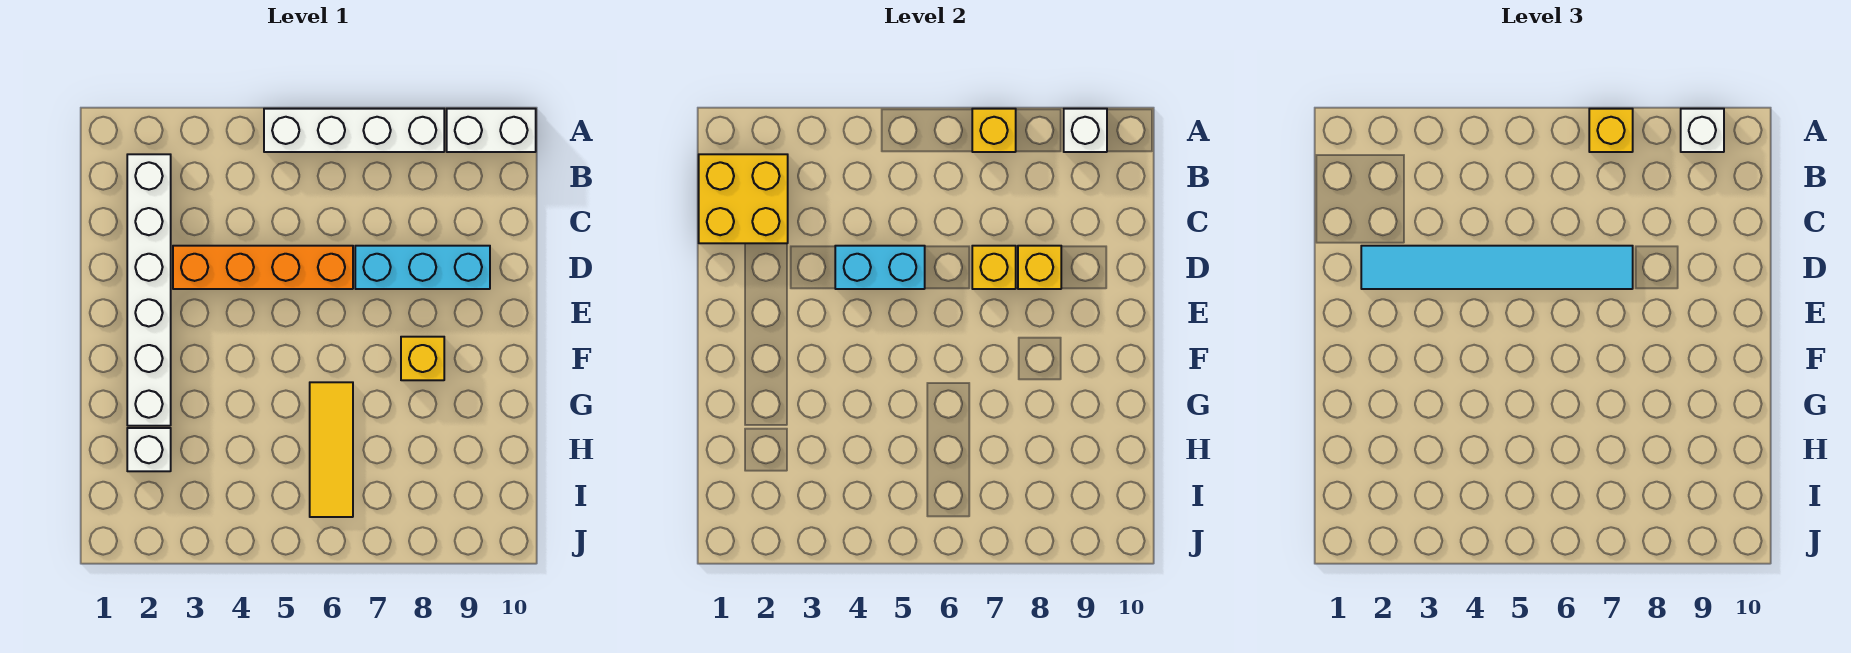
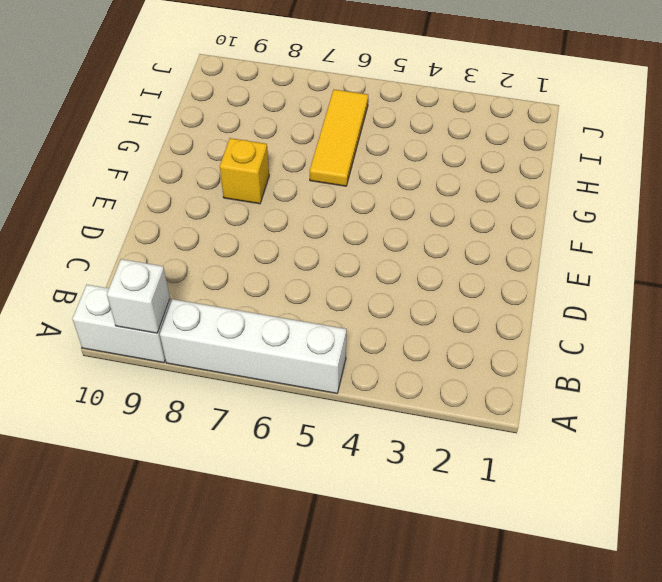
none -> white brick B2:G2 level 1
none -> orange brick D3:D6 level 1
none -> cyan brick D7:D9 level 1

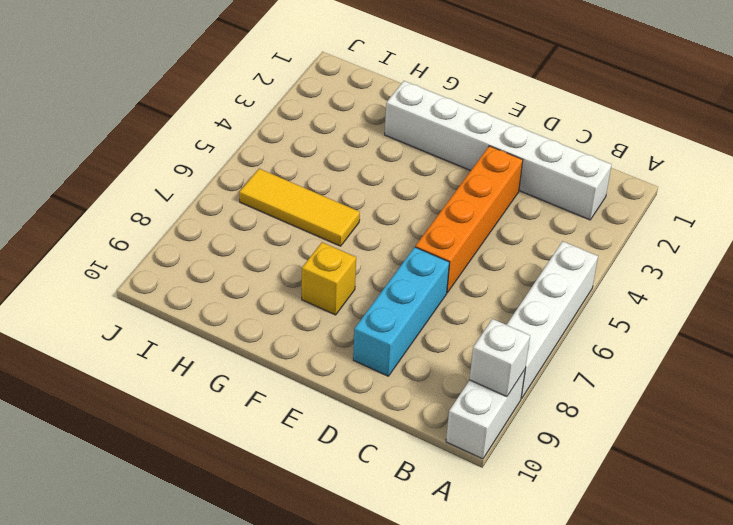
none -> white brick H2 level 1
none -> yellow brick A7 level 2
none -> yellow brick B1:C2 level 2

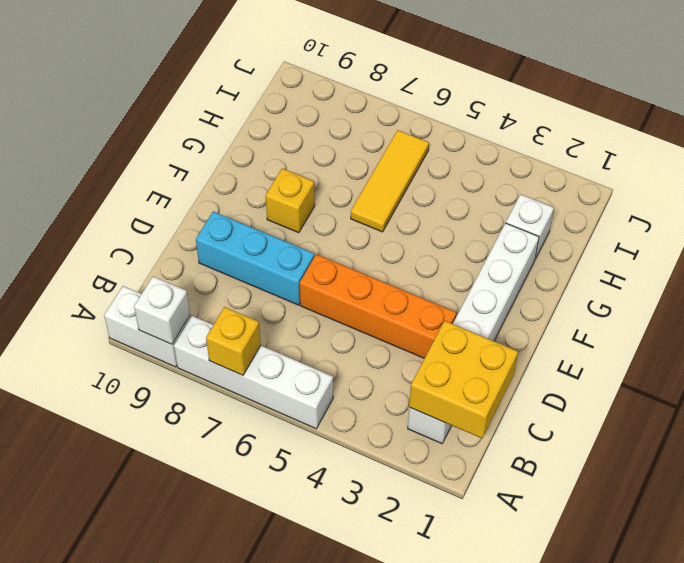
none -> cyan brick D4:D5 level 2
none -> yellow brick D7 level 2
none -> yellow brick D8 level 2

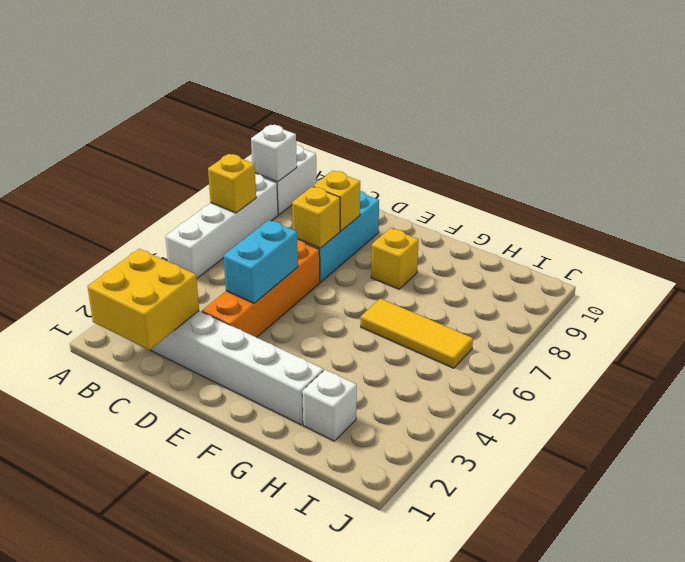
none -> yellow brick A7 level 3
none -> white brick A9 level 3
none -> cyan tile D2:D7 level 3

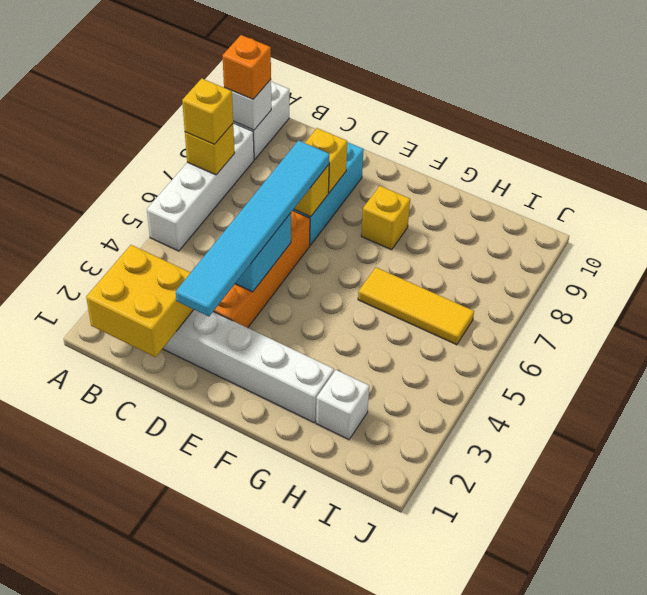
orange brick A9 level 3 -> white brick A9 level 3

